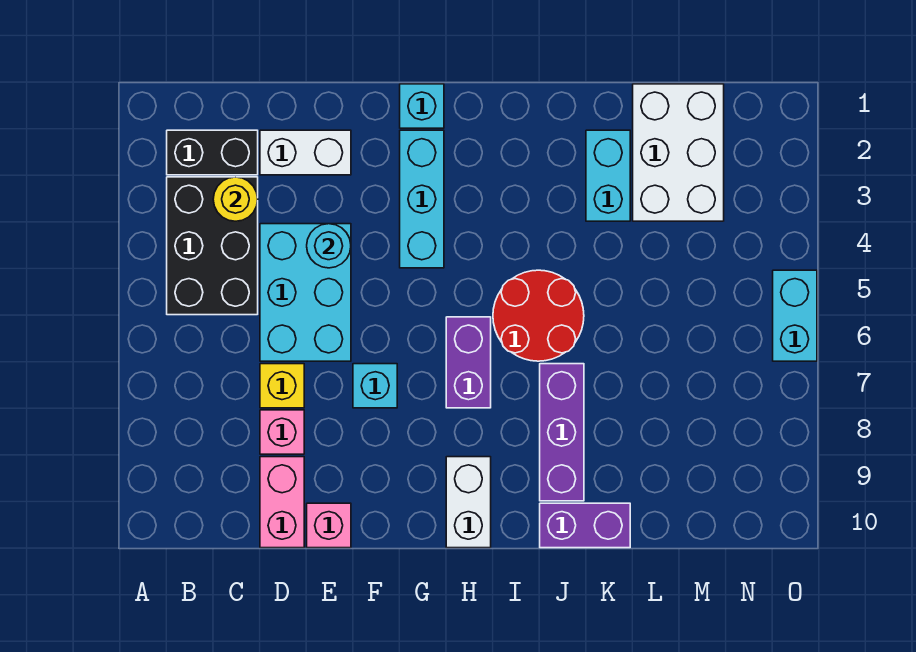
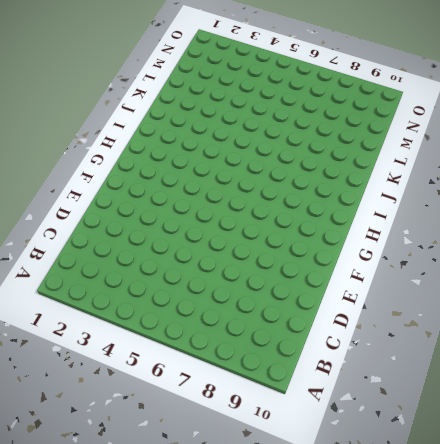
none -> black brick B2:C2 level 1
none -> black brick B3:C5 level 1
none -> white brick D2:E2 level 1

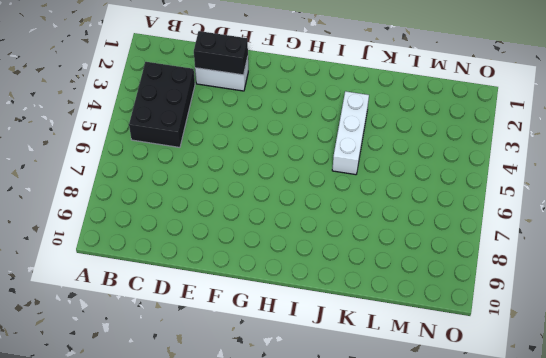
black brick D2:E2 level 2 -> black brick B2:C2 level 1
white brick J3:J5 level 1 -> red round brick I5:J6 level 1
none -> cyan brick D4:E6 level 1
none -> yellow brick D7 level 1
none -> pink brick D8 level 1

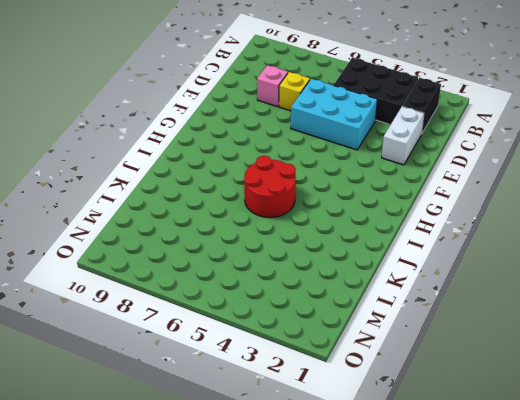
none -> pink brick D9:D10 level 1
none -> pink brick E10 level 1
none -> cyan brick F7 level 1

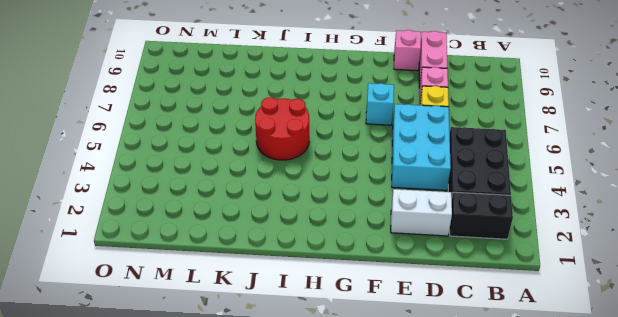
none -> cyan brick G1 level 1
none -> cyan brick G2:G4 level 1
none -> purple brick H6:H7 level 1

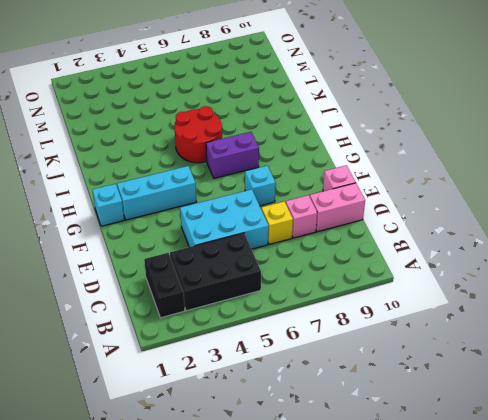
none -> white brick D2:E2 level 1
none -> white brick H9:H10 level 1
none -> purple brick J7:J9 level 1

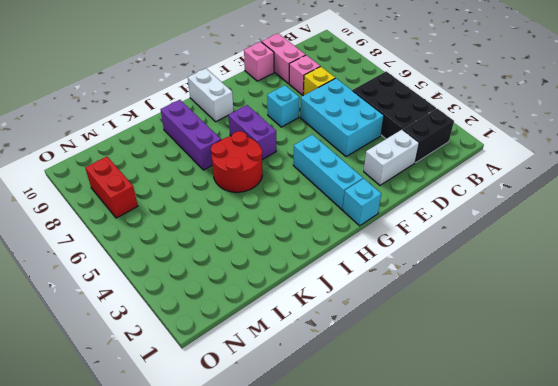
red brick N7:N8 level 1 -> none
none -> purple brick J10:K10 level 1
none -> cyan brick K2:K3 level 1
none -> white brick L1:M3 level 1

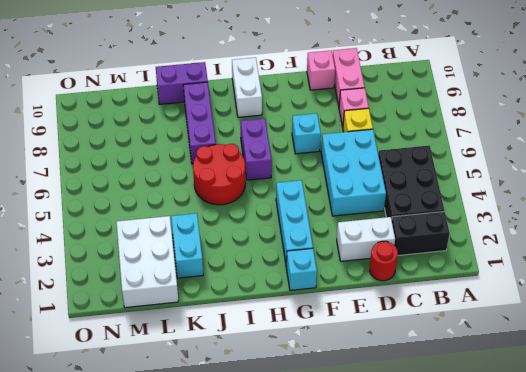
red round brick D1 level 1 -> none
none -> cyan brick O5:O6 level 1
none -> yellow round brick C3 level 2
none -> cyan round brick E4 level 2

